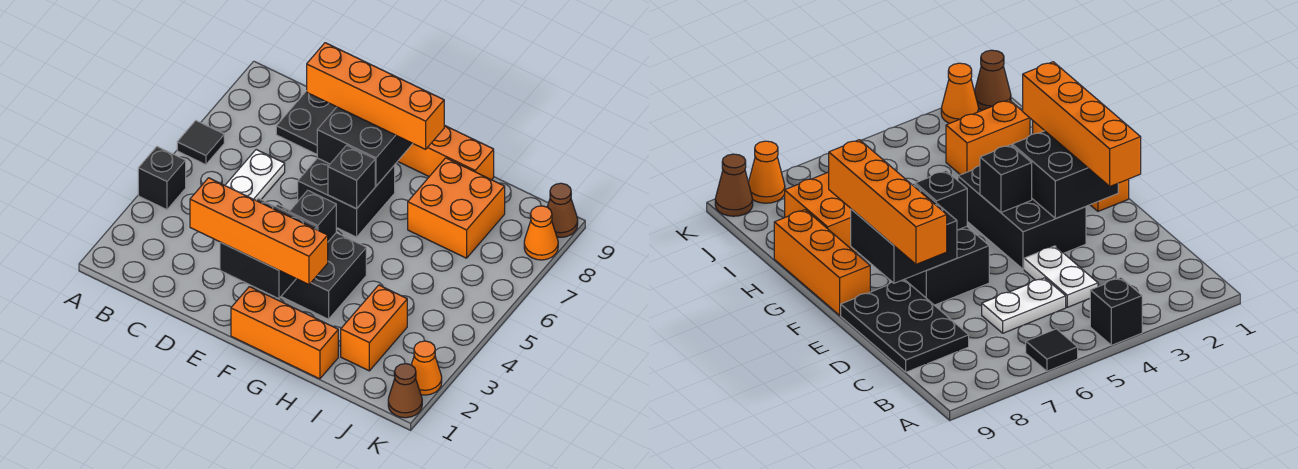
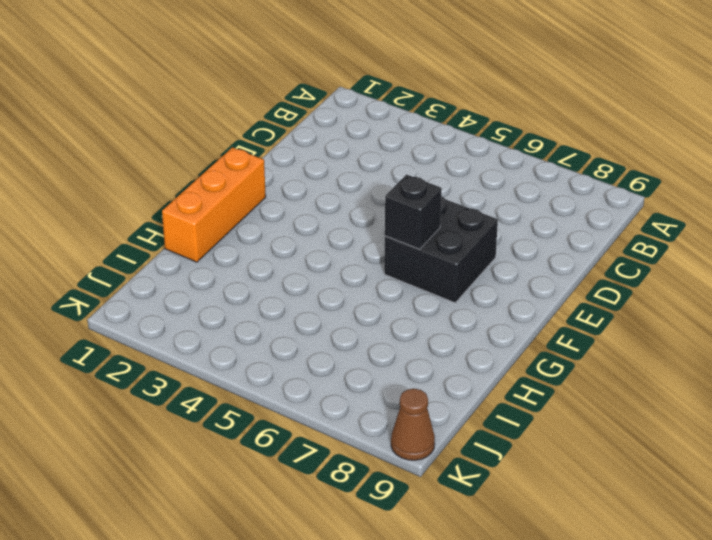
none -> black brick A4 level 1
none -> black tile A6 level 1
none -> white plate C4:D4 level 1

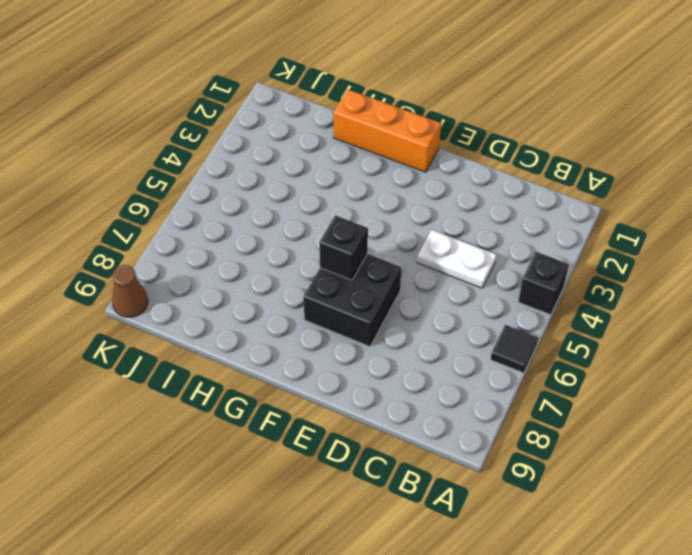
none -> white plate C5:C6 level 1
none -> black plate C8:E9 level 1
none -> black brick E3:G4 level 1

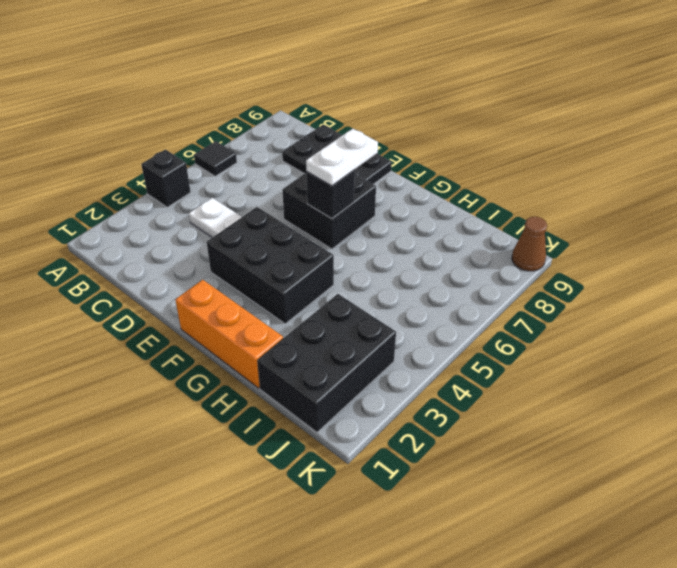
white plate F6:F7 level 3 -> white plate C5:C6 level 1
black brick I1:J3 level 1 -> orange brick I2:I3 level 1
none -> orange brick F9:H9 level 1
none -> orange brick H7:I8 level 1
none -> brown cone K1 level 1

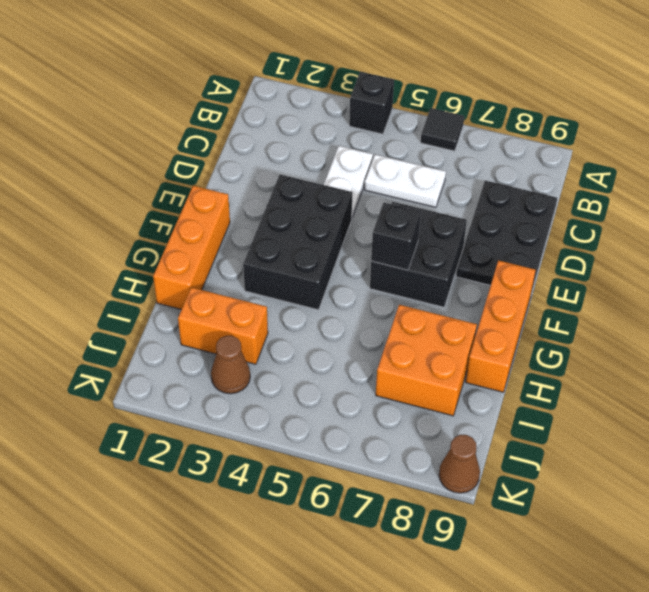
brown cone J3 level 1 -> brown cone K1 level 1
none -> orange cone K2 level 1
none -> orange cone K8 level 1
none -> black brick E2:F3 level 2

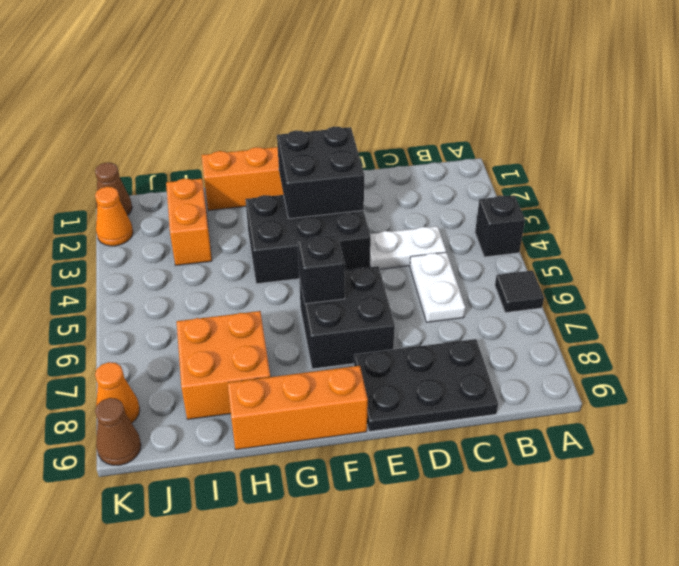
none -> black brick E7:F8 level 2
none -> black brick F4 level 2
none -> orange brick D2:G2 level 3

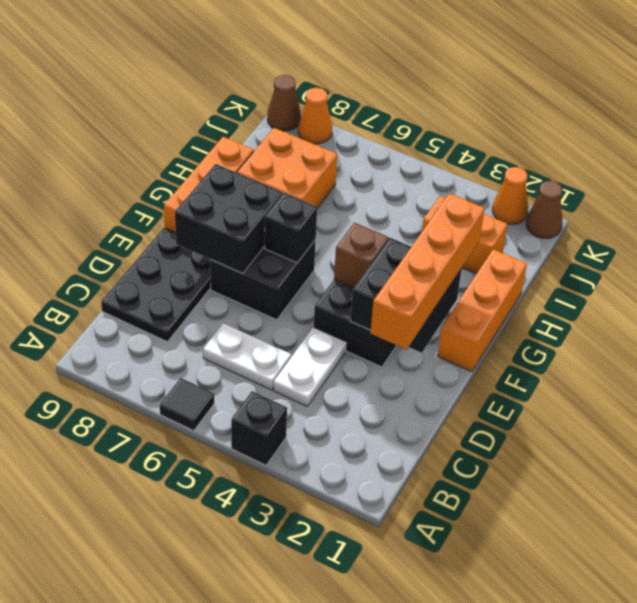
brown brick F4 level 2 -> black brick F4 level 2
none -> orange brick D8:G8 level 3

